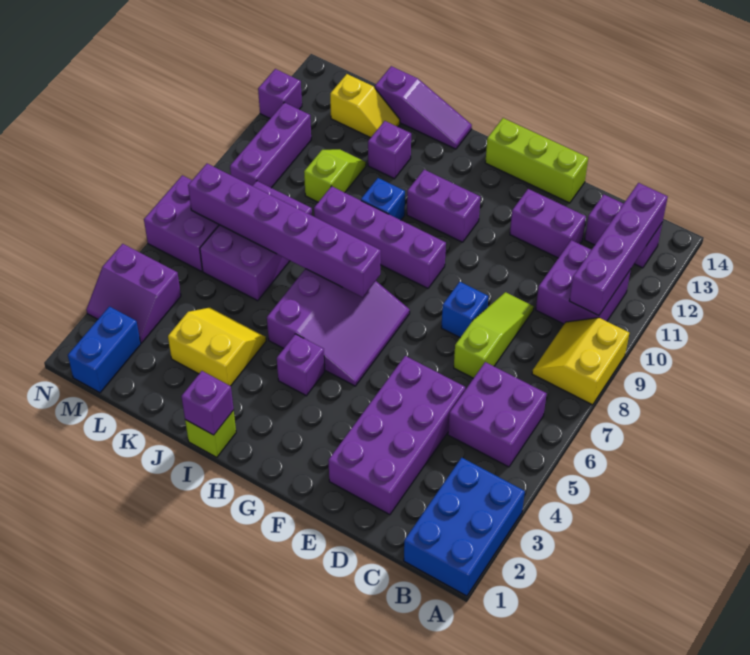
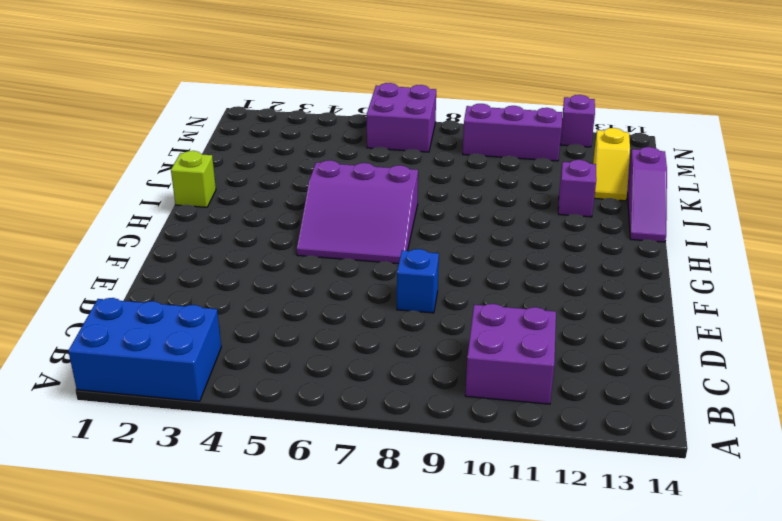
none -> yellow slope A8:B9 level 1 top A
none -> purple brick B5:C6 level 1
none -> purple brick B13:C13 level 1
none -> purple brick D2:E5 level 1

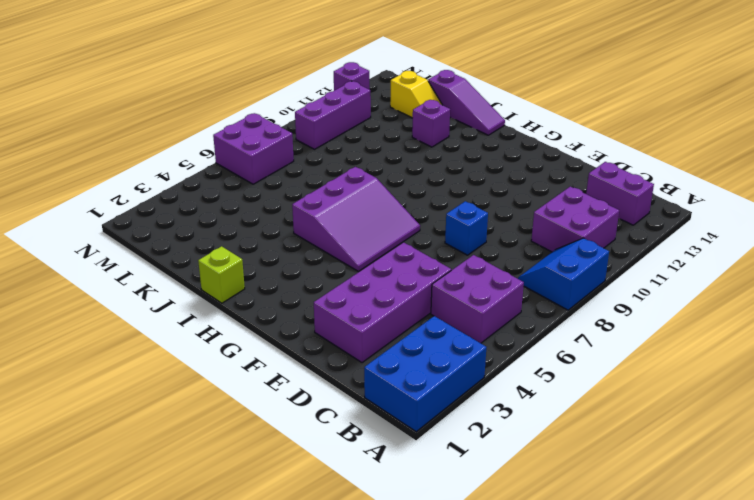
blue slope A8:B9 level 1 top A -> yellow slope A8:B9 level 1 top A
none -> lime slope D7:D9 level 1 top 7
none -> purple brick D12:E12 level 1
none -> lime brick E14:G14 level 1
none -> purple brick G9:J9 level 1

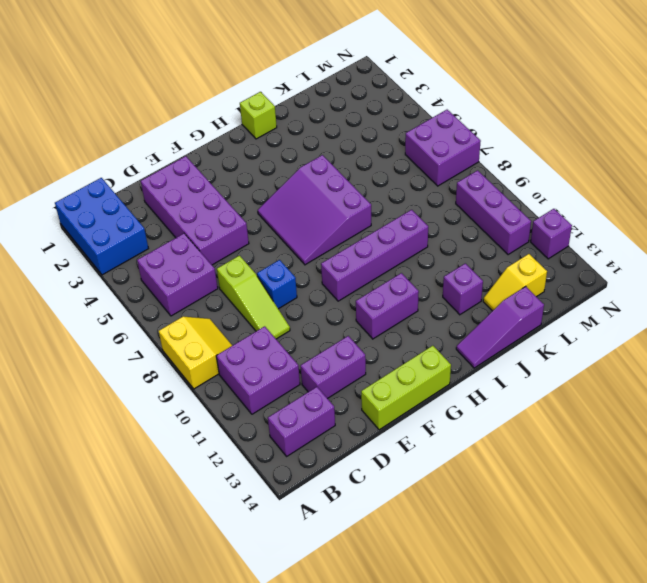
none -> purple brick H4 level 1
none -> blue brick I10 level 1
none -> yellow slope J3:K4 level 1 top 3
none -> purple brick K6:L8 level 1

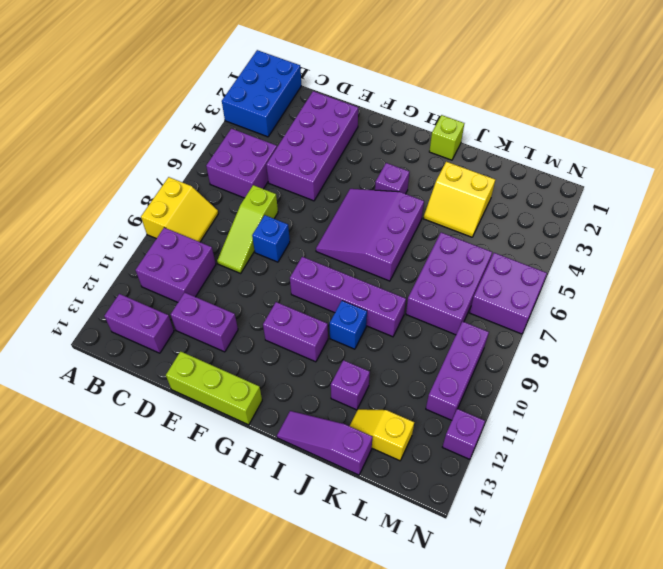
none -> lime slope K10:K11 level 1 top 10
none -> blue brick M1:M2 level 1
none -> purple slope M3:N4 level 1 top 4
none -> purple brick B10:B13 level 2

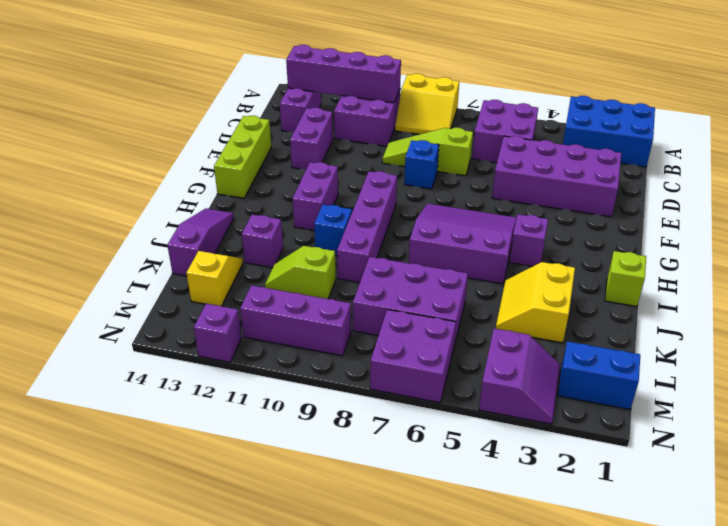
none -> purple brick H7:M7 level 2
none -> purple brick I1 level 2

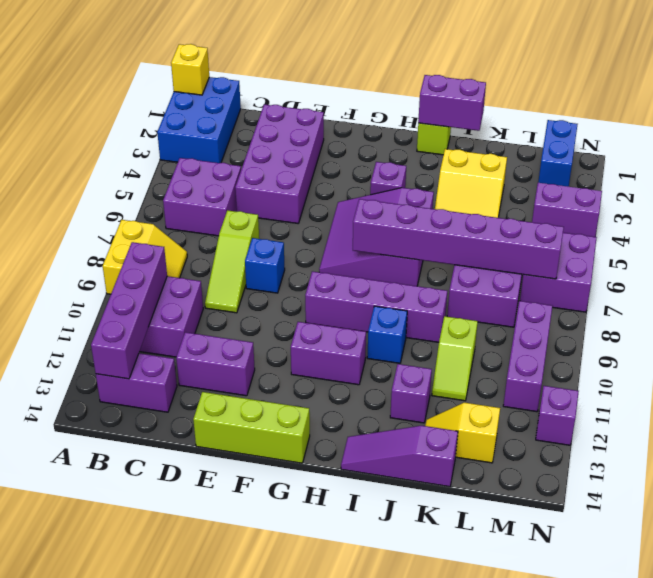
yellow brick A1 level 2 -> none
purple brick I1:J1 level 2 -> purple brick I1 level 2

